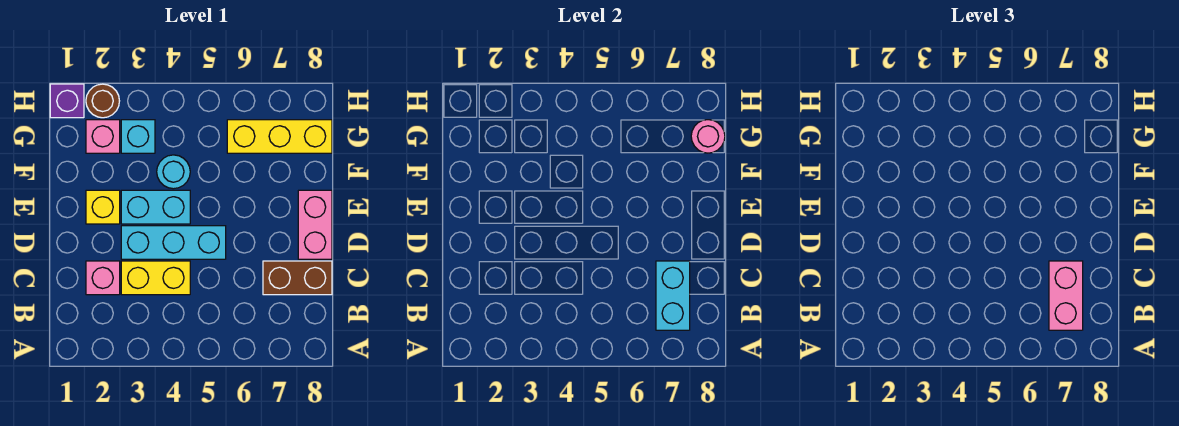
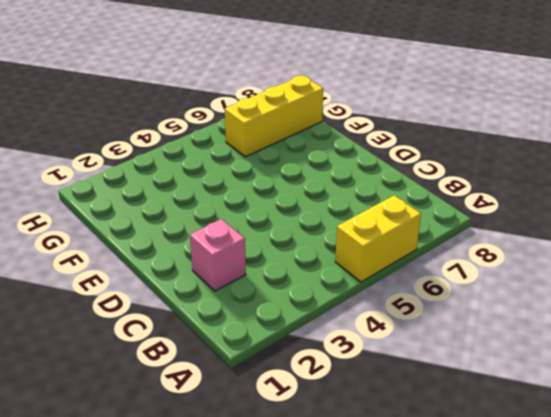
yellow brick A5:A6 level 1 -> yellow brick C3:C4 level 1
none -> brown brick C7:C8 level 1
none -> cyan brick D3:D5 level 1
none -> pink brick D8:E8 level 1

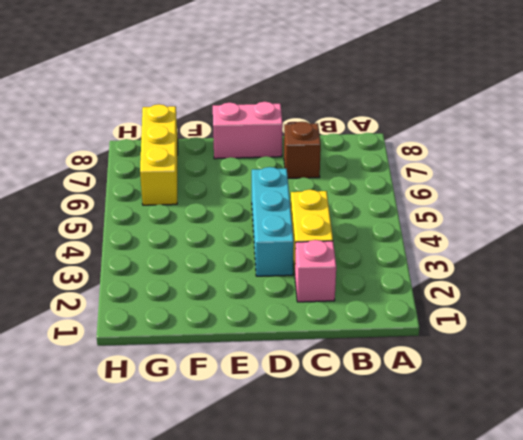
brown brick C7 level 1 -> brown brick C7:C8 level 1
none -> yellow brick E2 level 1
none -> cyan brick E3:E4 level 1
none -> cyan round brick F4 level 1

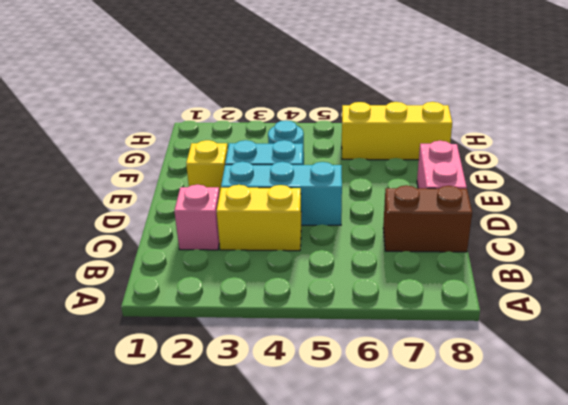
none -> pink brick G2 level 1
none -> cyan brick G3 level 1
none -> purple brick H1 level 1

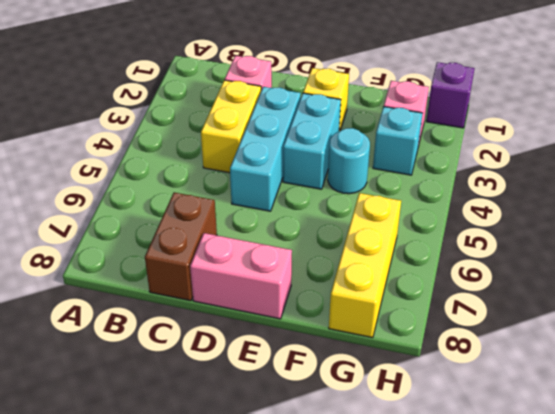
none -> brown round brick H2 level 1
none -> cyan brick B7:C7 level 2
none -> pink round brick G8 level 2

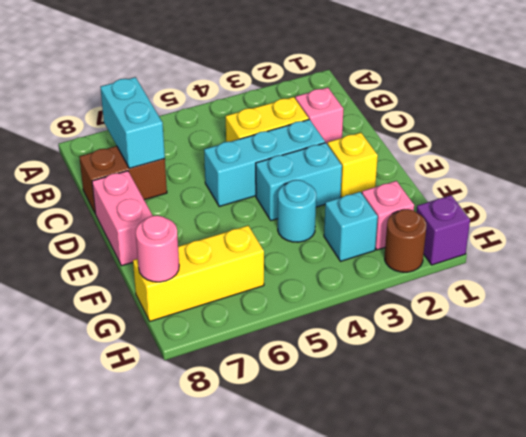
none -> pink brick B7:C7 level 3

